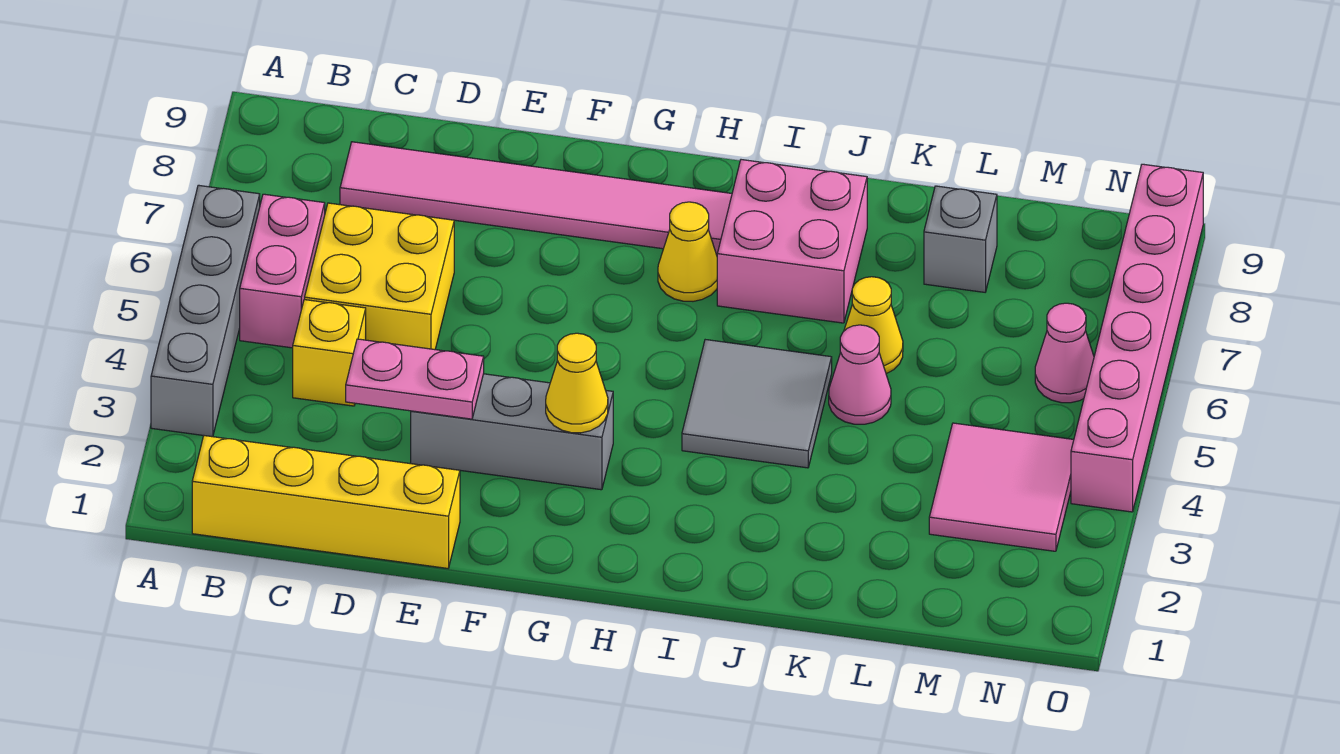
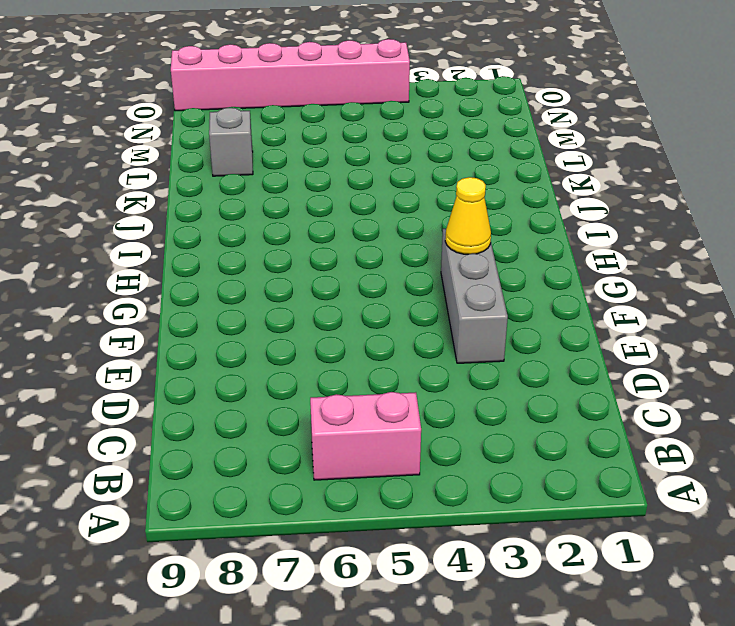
none -> grey brick A3:A6 level 1
none -> yellow brick B1:E1 level 1
none -> yellow brick C4 level 1

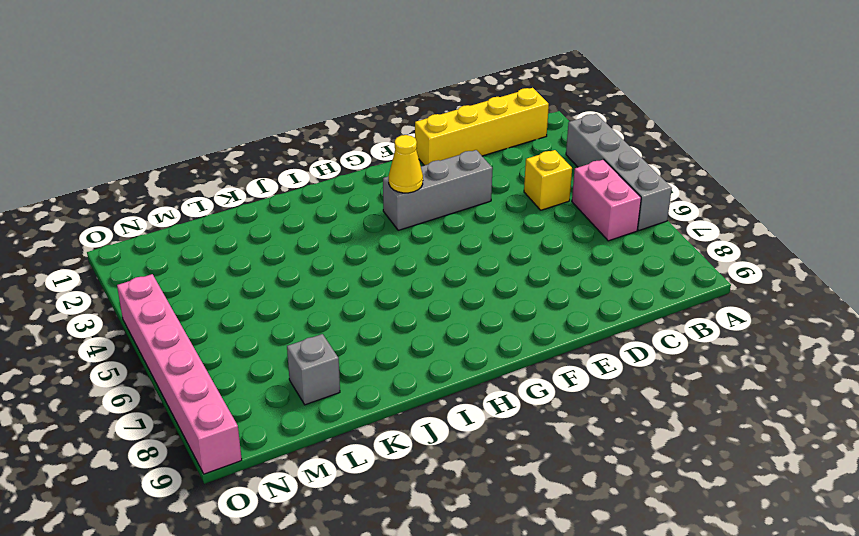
none -> yellow brick C5:D6 level 1
none -> pink tile C8:H8 level 1
none -> yellow cone H7 level 1

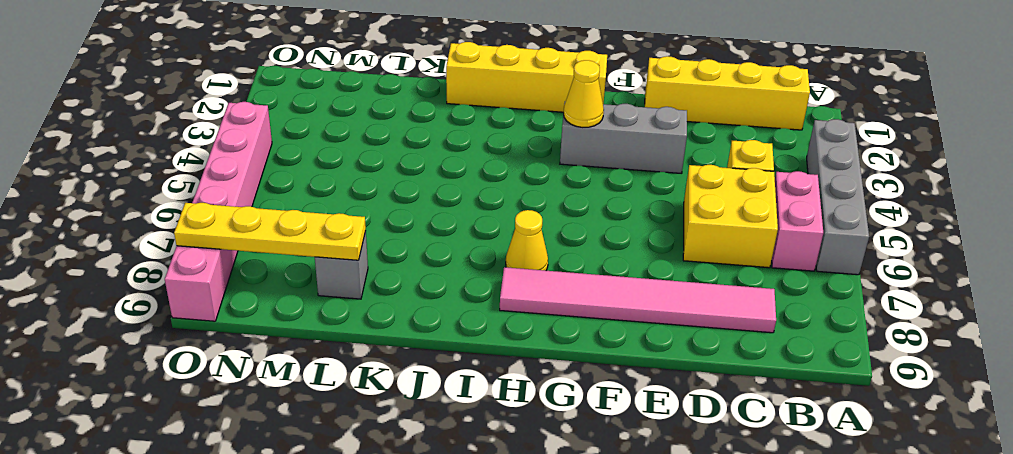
yellow brick G1:J1 level 1 -> none
yellow plate L8:O8 level 2 -> none
none -> grey tile I4:J5 level 1
none -> pink brick I7:J8 level 1
none -> pink cone K5 level 1

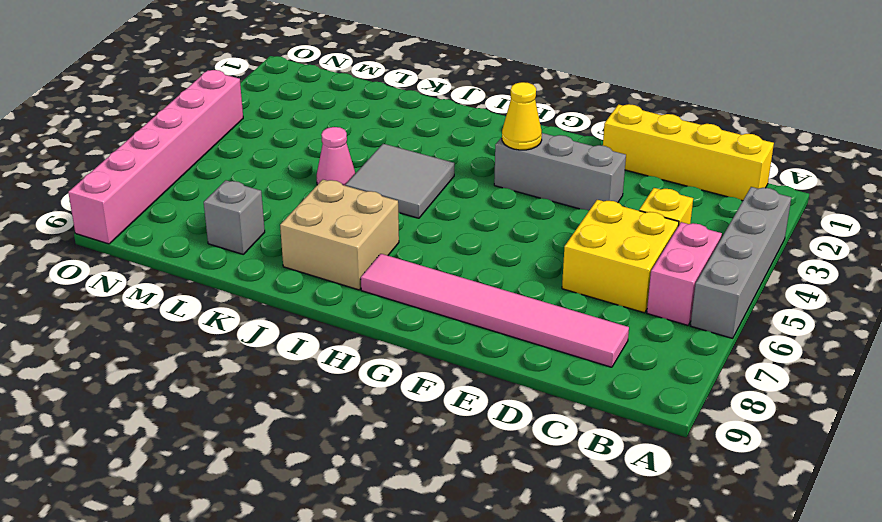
tan brick I7:J8 level 1 -> pink brick I7:J8 level 1
none -> yellow cone H7 level 1
none -> yellow cone K6 level 1
none -> pink tile M3:N4 level 1

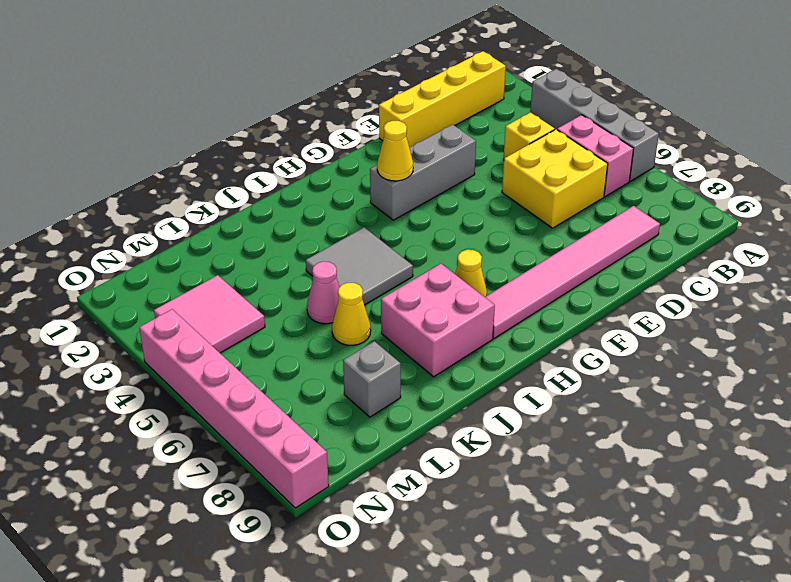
none -> pink cone N6 level 1
none -> pink plate D3:E3 level 2

